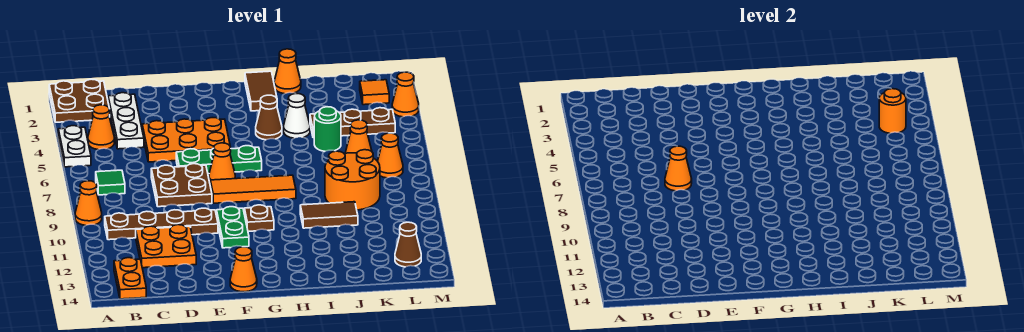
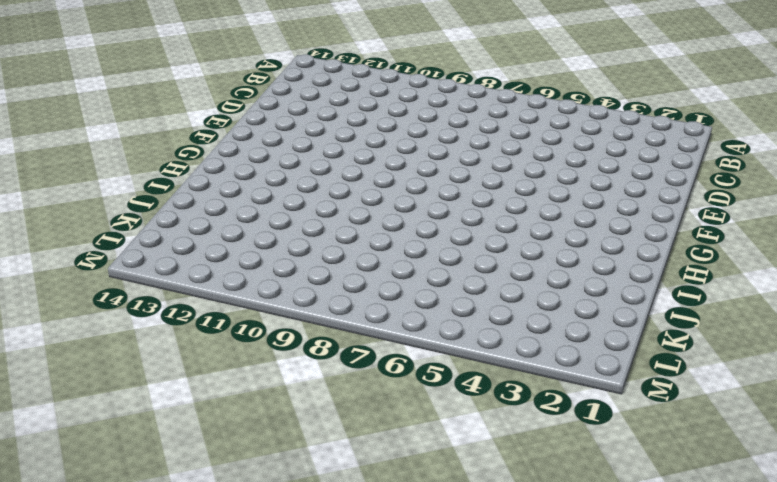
none -> brown plate A1:B2 level 1
none -> white plate A4:A5 level 1
none -> orange cone A9 level 1
none -> orange cone B4 level 1

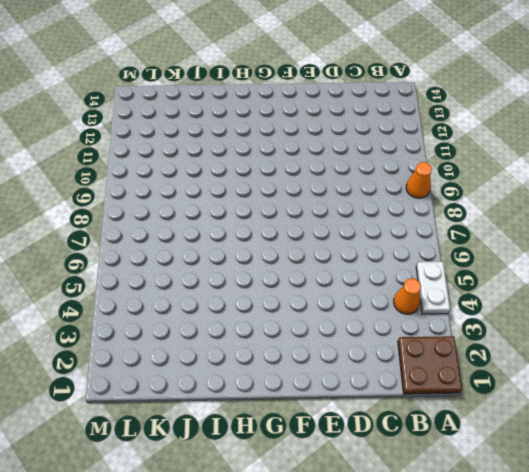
none -> green tile B7 level 1
none -> brown plate B10:E10 level 1
none -> orange plate B13:B14 level 1
none -> white plate C2:C4 level 1

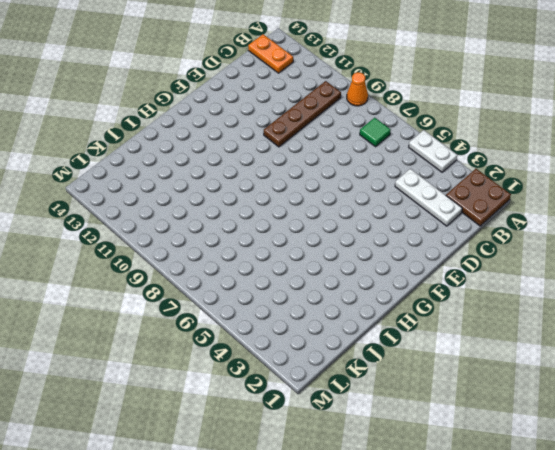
none -> orange cone B4 level 1
none -> orange plate C11:D12 level 1
none -> orange plate D4:F5 level 1
none -> brown plate D7:E8 level 1

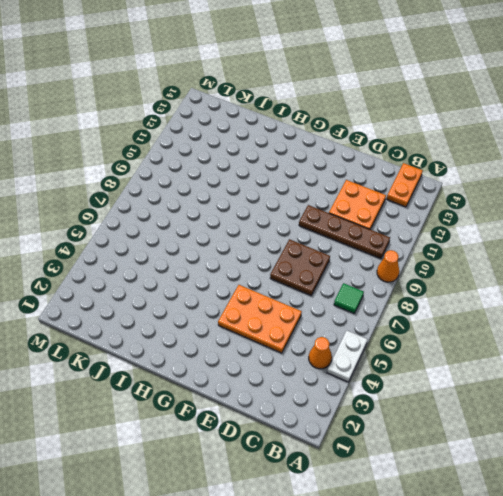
none -> brown plate A1:B2 level 1
none -> white plate C2:C4 level 1
none -> green plate E6:G6 level 1
none -> orange cone F7 level 1

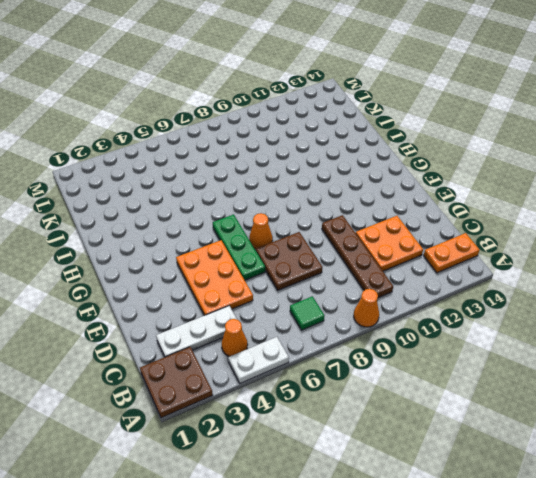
none -> orange tile F8:H8 level 1
none -> green plate F10:F11 level 1
none -> orange cone F14 level 1
none -> brown plate G10 level 1

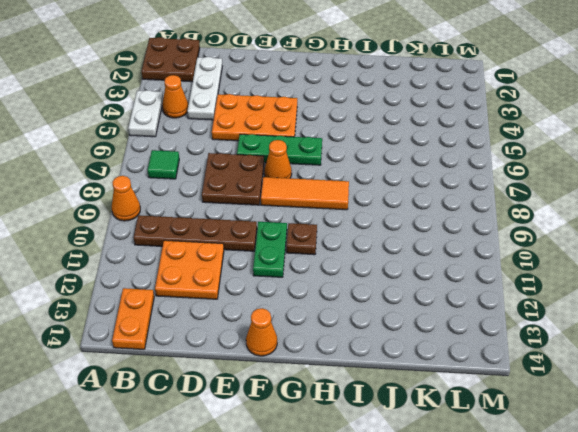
none -> brown tile H1:H2 level 1
none -> brown cone H4 level 1
none -> orange cone I1 level 1
none -> white cone I4 level 1

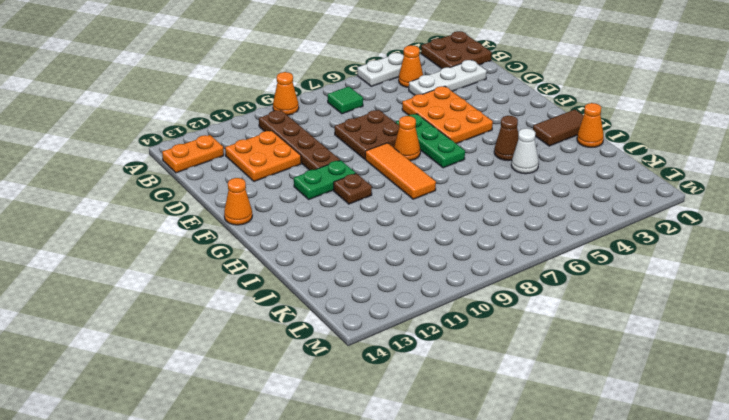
none -> brown tile I10:J10 level 1
none -> brown plate J4:L4 level 1
none -> green round brick J5 level 1
none -> orange round brick J8:K9 level 1

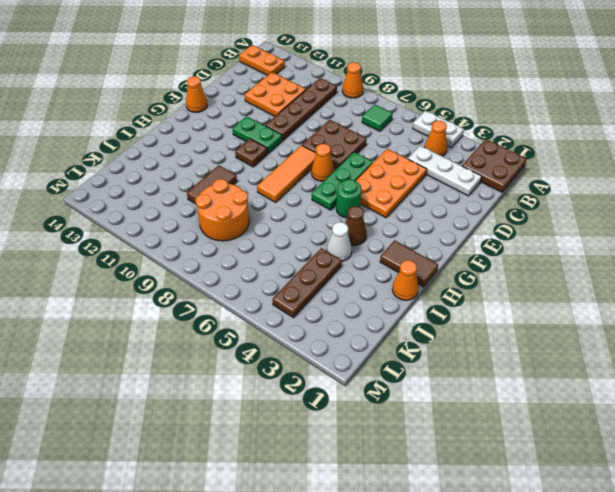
green round brick G5 level 1 -> green round brick J5 level 1
none -> orange cone K6 level 1
none -> orange tile L2 level 1
none -> orange cone L7 level 1
none -> brown cone L13 level 1

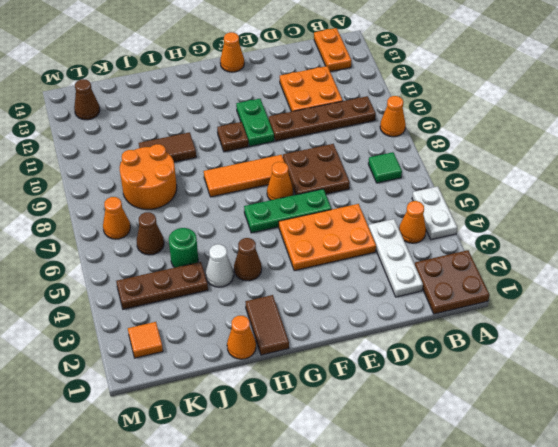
brown cone K6 level 1 -> orange cone K6 level 1
none -> orange cone M3 level 1
none -> orange cone D7 level 2
none -> orange round brick L4 level 2

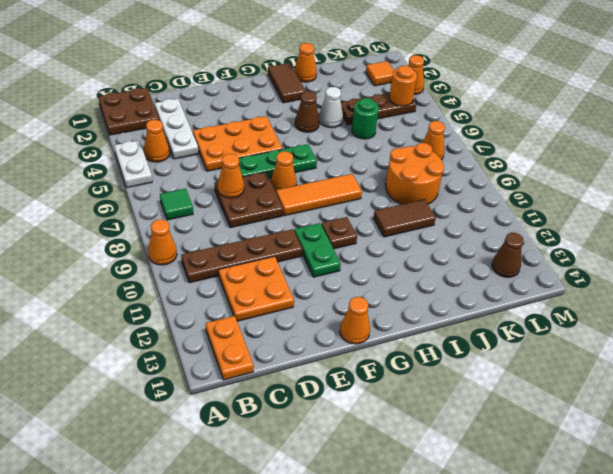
none -> orange cone K6 level 1

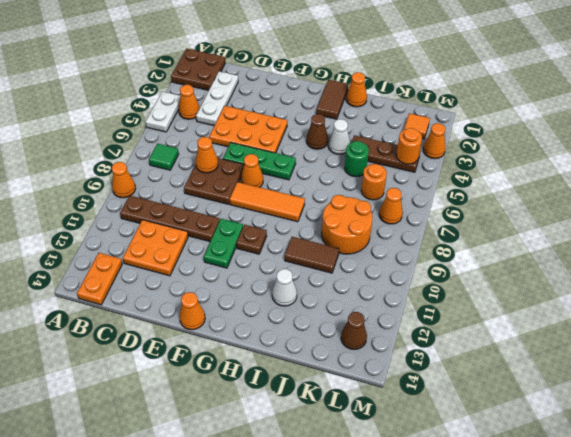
white cone I12 level 1 -> none
orange round brick K6 level 1 -> orange cone K6 level 1

